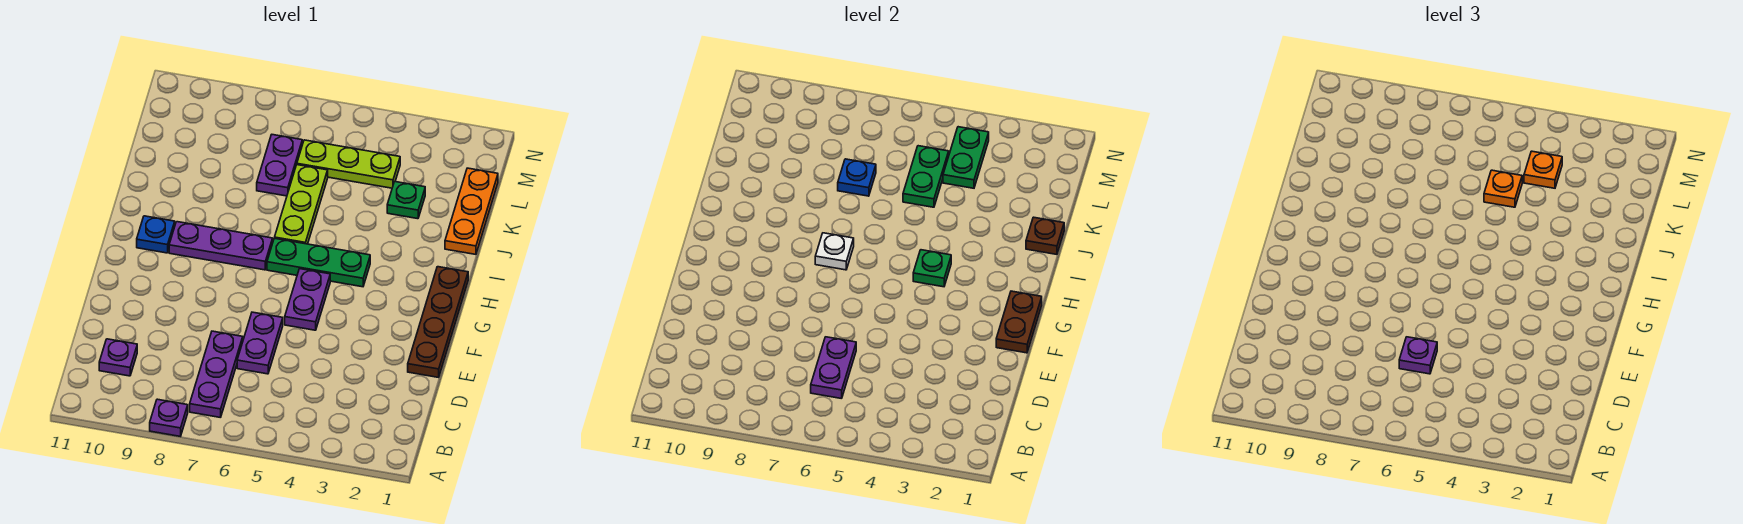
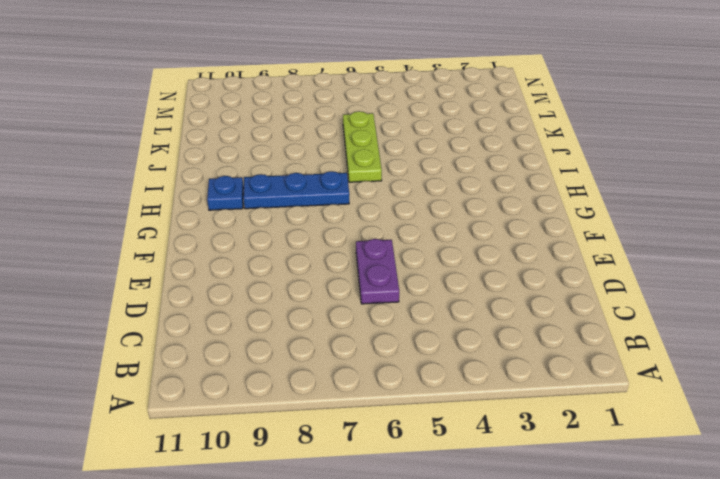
blue plate H7:H9 level 1 -> purple plate H7:H9 level 1
none -> purple plate A8 level 1
none -> purple plate B7:D7 level 1
none -> purple plate C10 level 1

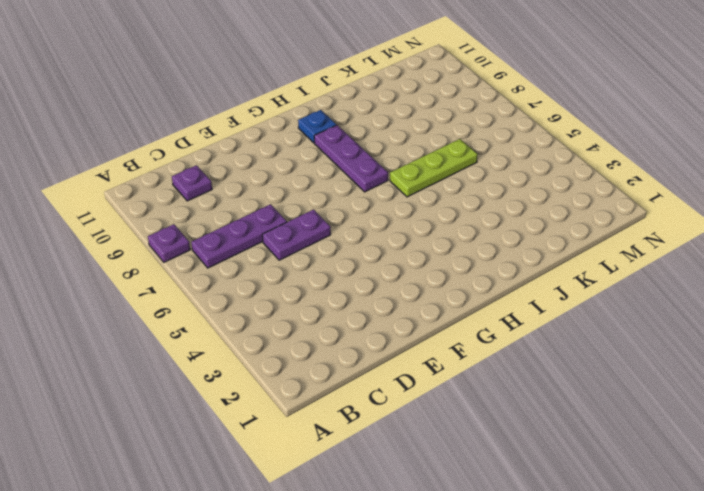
none -> brown plate E1:H1 level 1
none -> purple plate F5:G5 level 1
none -> green plate H4:H6 level 1

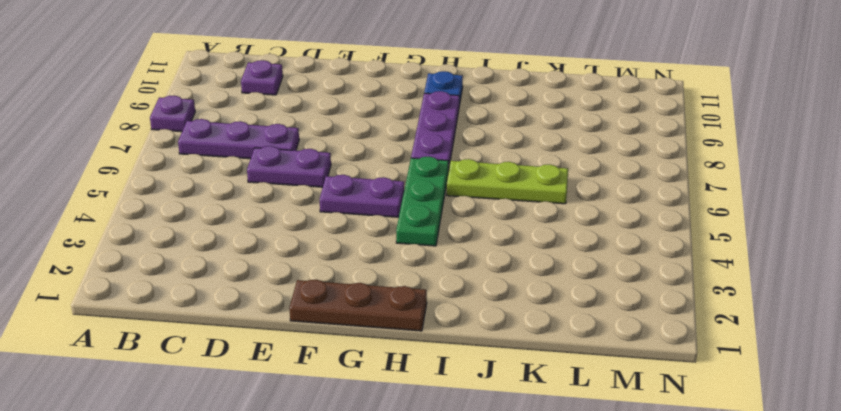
brown plate F1:H1 level 1 -> brown plate E1:H1 level 1
none -> orange plate J1:L1 level 1
none -> green plate K3 level 1
none -> purple plate K7:L7 level 1

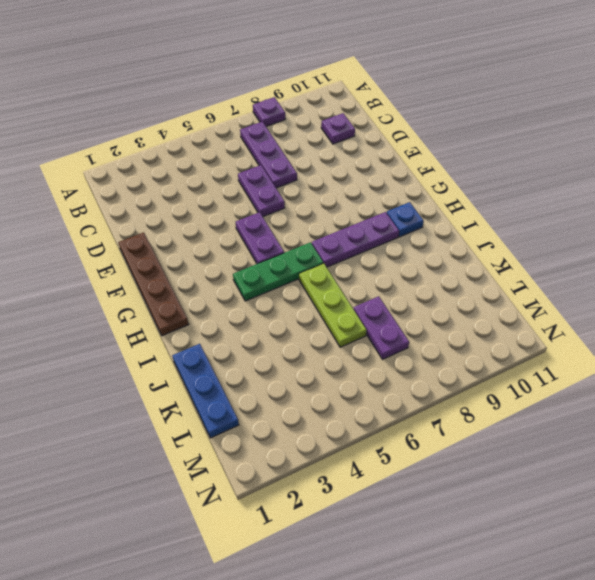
blue plate J1:L1 level 1 -> orange plate J1:L1 level 1
none -> green plate K3 level 1
none -> lime plate L4:L6 level 1
none -> purple plate C6:D6 level 2

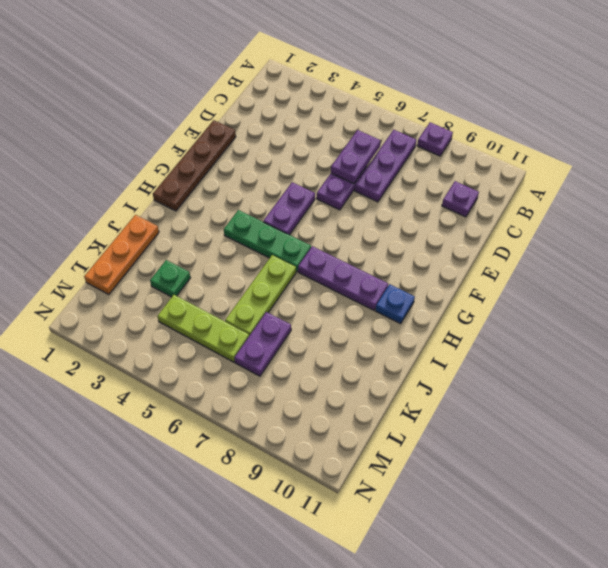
none -> brown plate F1:G1 level 2
none -> green plate H4 level 2
none -> white plate H7 level 2

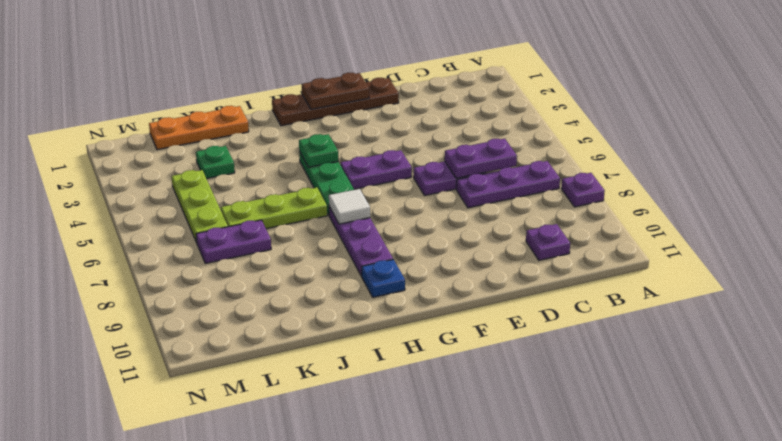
white tile H7 level 2 -> white plate H7 level 2
none -> brown plate J1 level 2
none -> green plate K5:L5 level 2
none -> blue plate K7 level 2

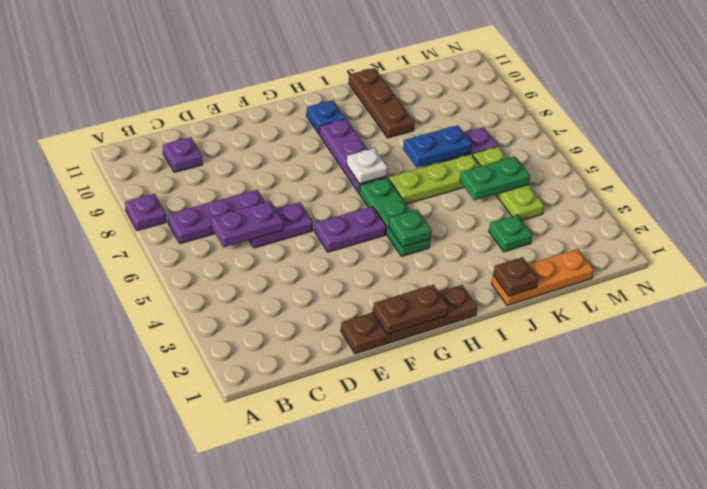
blue plate J7:K7 level 2 -> blue plate K7 level 2
brown plate J9:J11 level 1 -> none
none -> green plate L4:M4 level 2
none -> purple plate D6 level 3
none -> orange plate K5 level 3

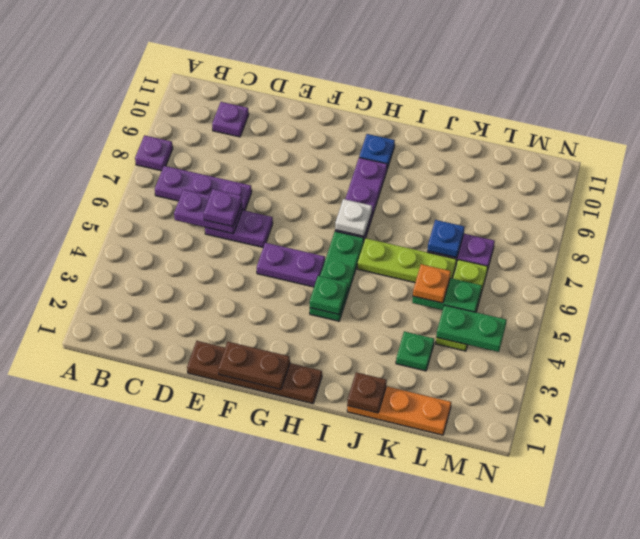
none -> orange plate L4 level 3

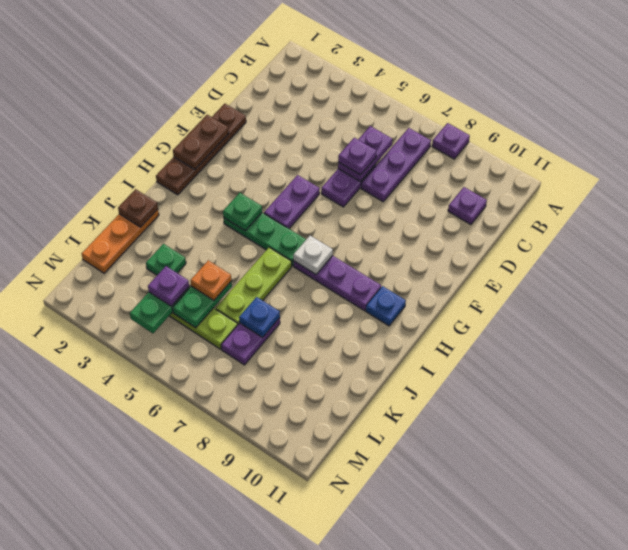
purple plate L4 level 3 -> orange plate L4 level 3

